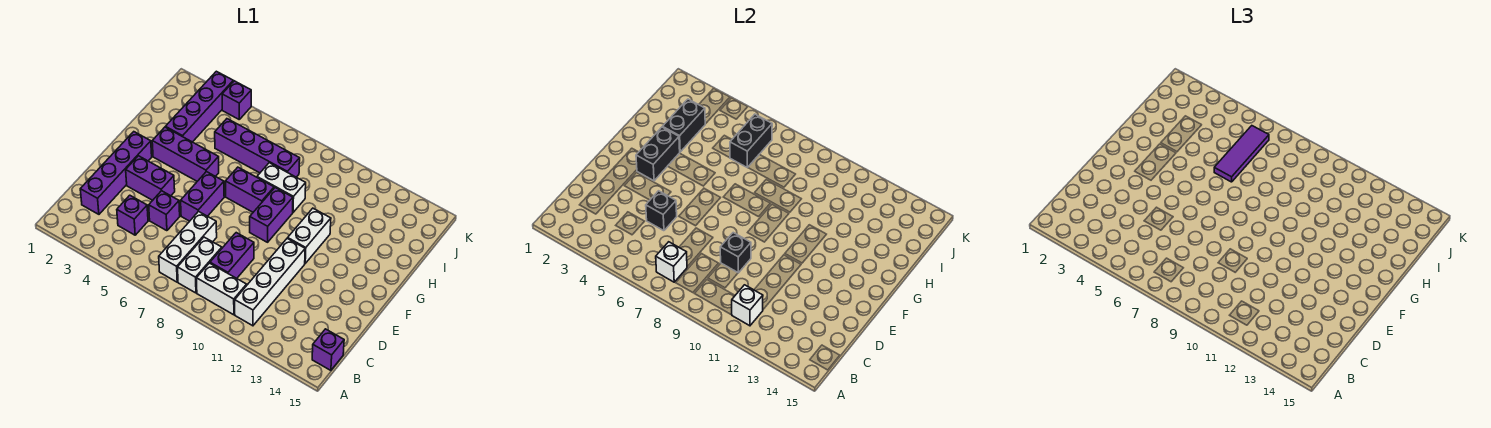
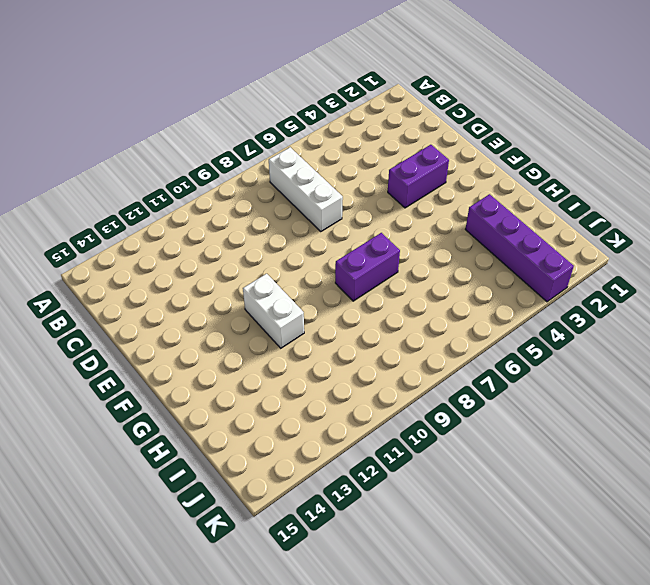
none -> white brick B8:C8 level 1
none -> white brick B9:B10 level 1
none -> white brick B11:E11 level 1

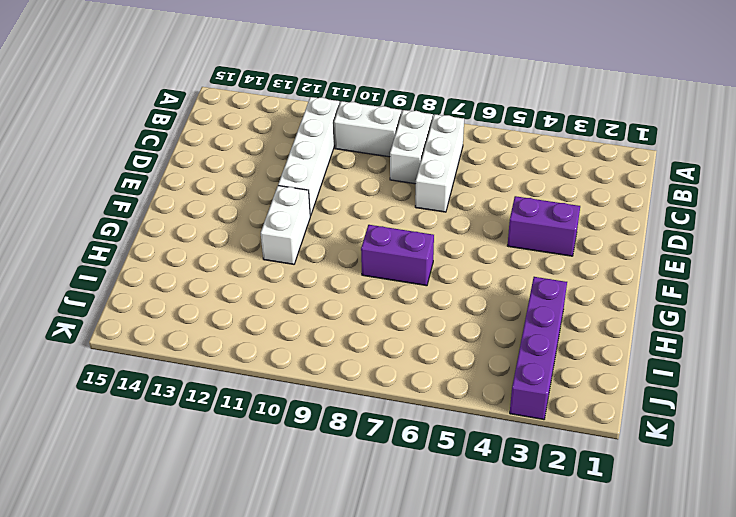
none -> purple brick B15 level 1
none -> purple brick C2:F2 level 1
none -> purple brick C4 level 1

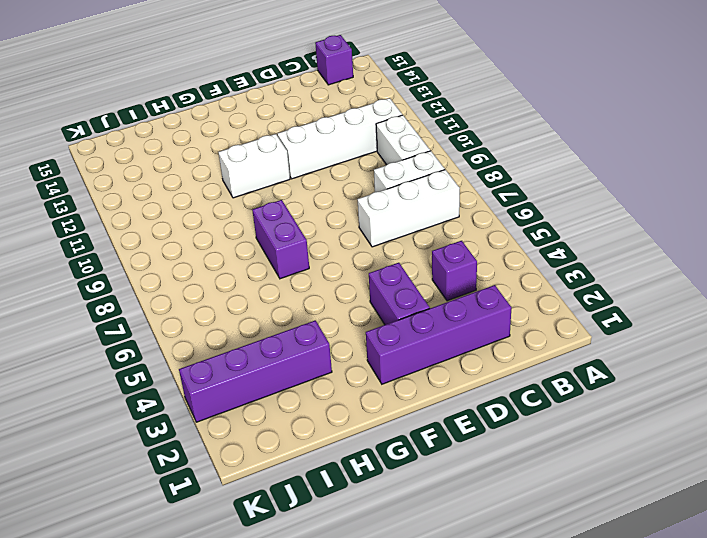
none -> purple brick C9:D9 level 1
none -> purple brick D5 level 1
none -> purple brick E6:F6 level 1

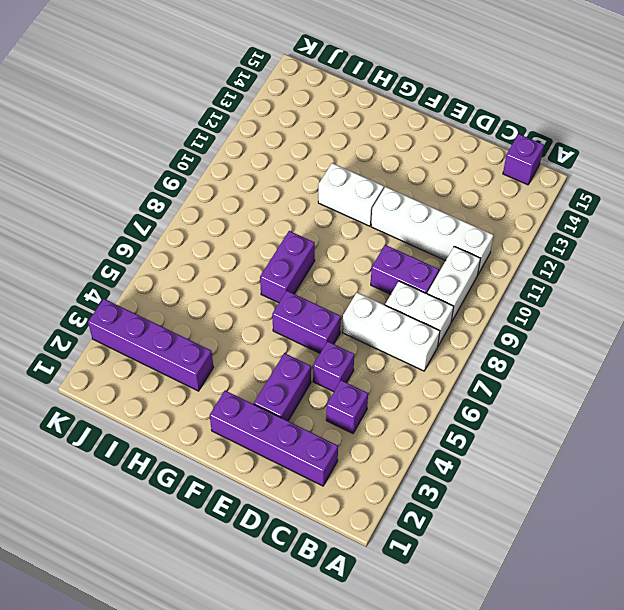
none -> purple brick F9:G9 level 1
none -> purple brick G3:G5 level 1
none -> white brick H8:H9 level 1

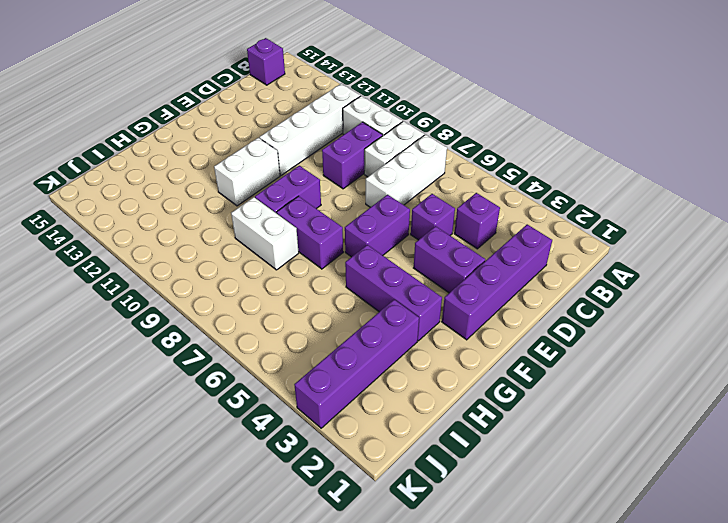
none -> purple brick I5:I8 level 1
none -> purple brick K4 level 1
none -> white brick B7 level 2

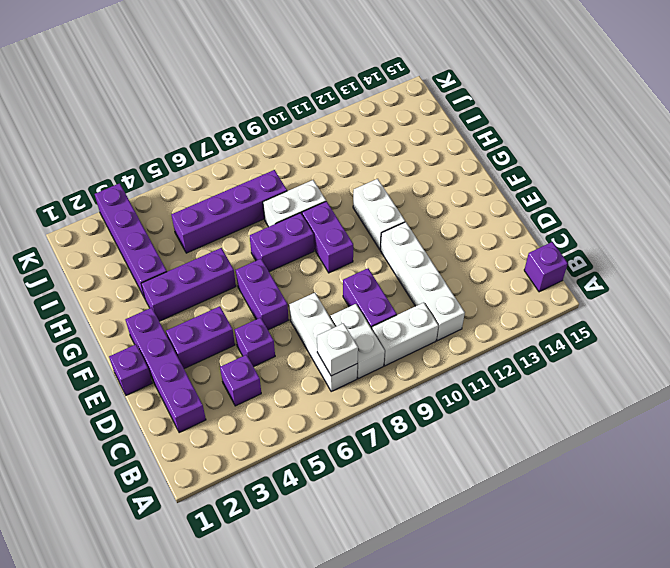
purple brick E1 level 1 -> purple brick K4 level 1
none -> white brick B11 level 2
none -> black brick D5 level 2
none -> black brick D9 level 2

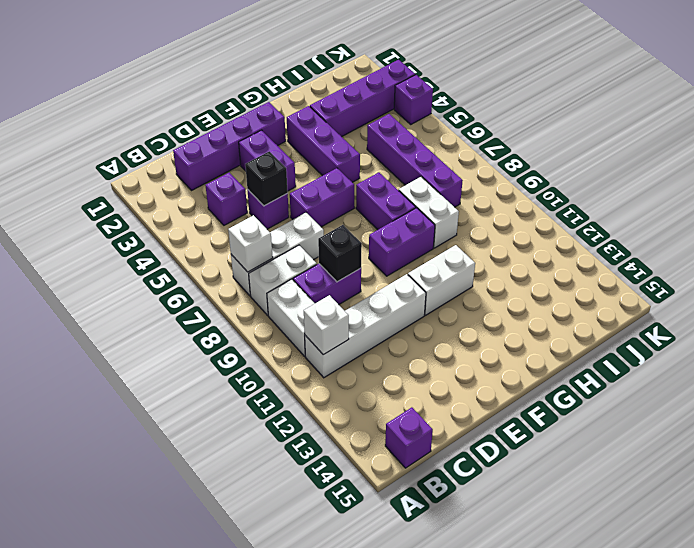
none -> black brick F3:G3 level 2
none -> black brick H3:I3 level 2
none -> black brick I6:J6 level 2

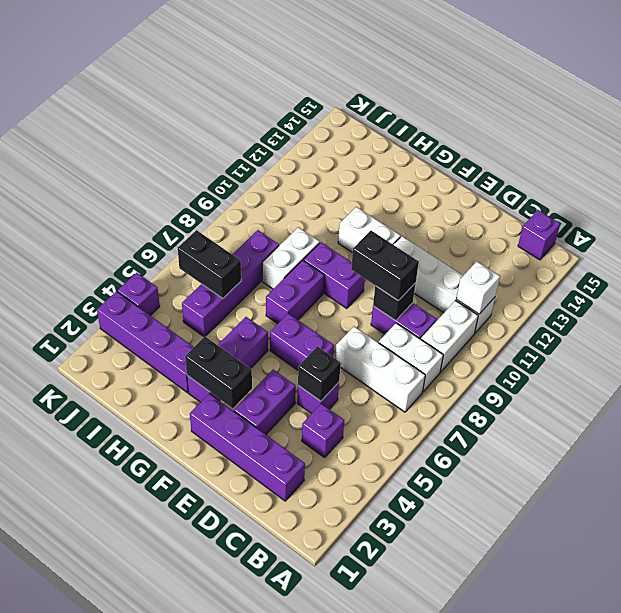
black brick D9:E9 level 3 -> black brick H3:I3 level 2
none -> white brick B7 level 2
none -> purple tile H6:J6 level 3

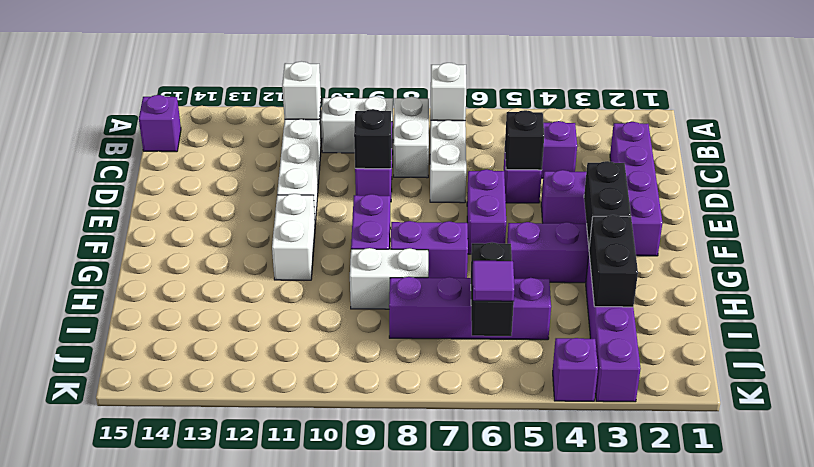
purple tile J6 level 3 -> purple tile H6:J6 level 3

